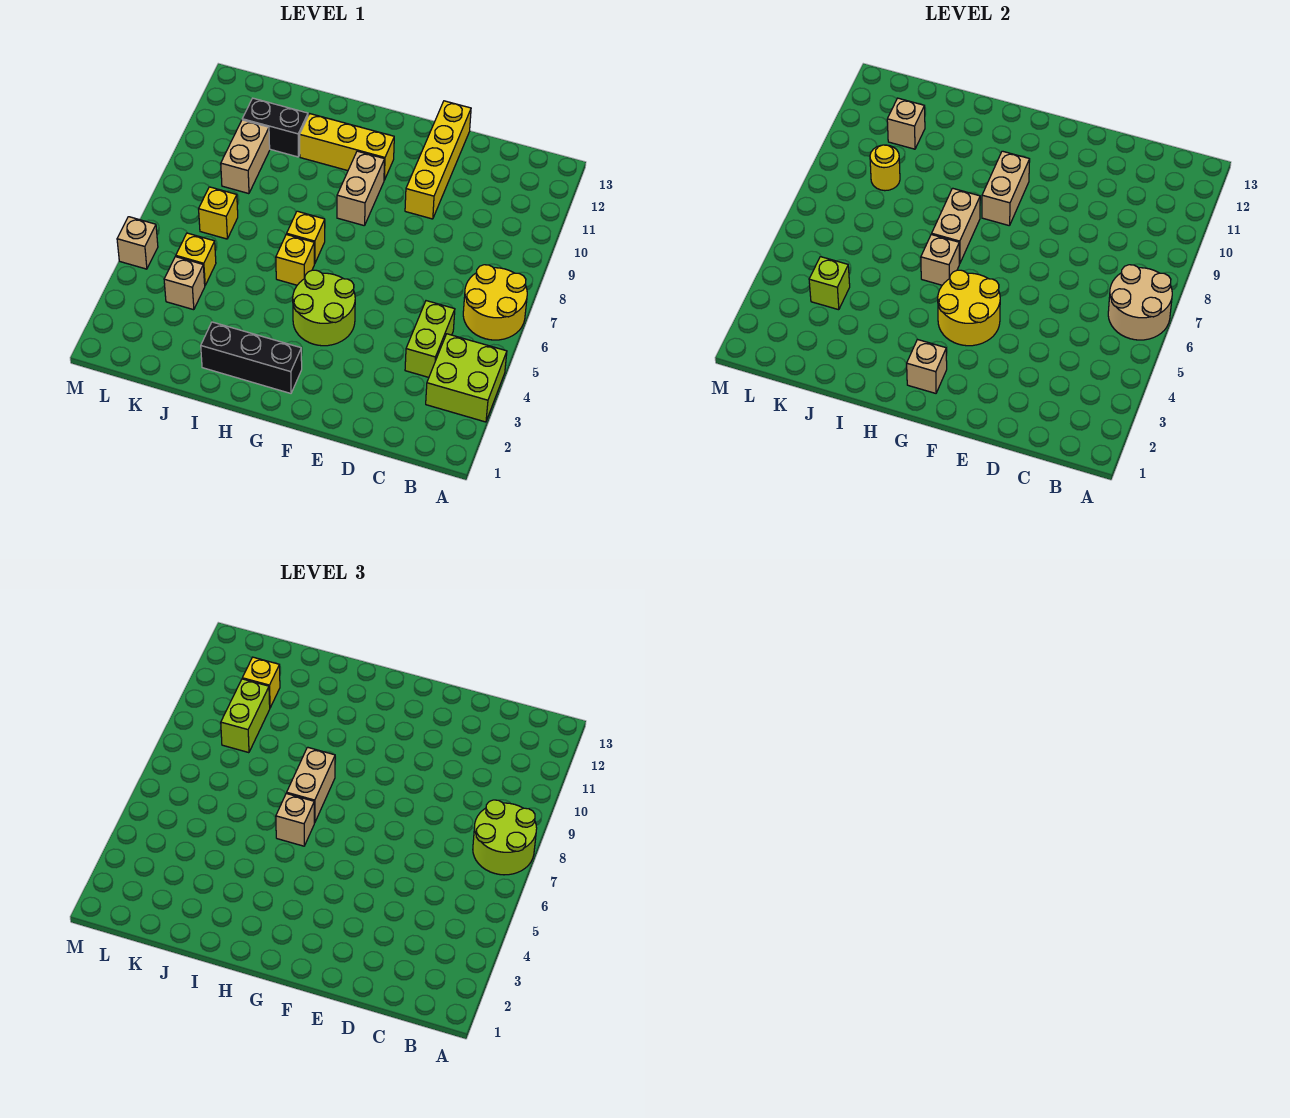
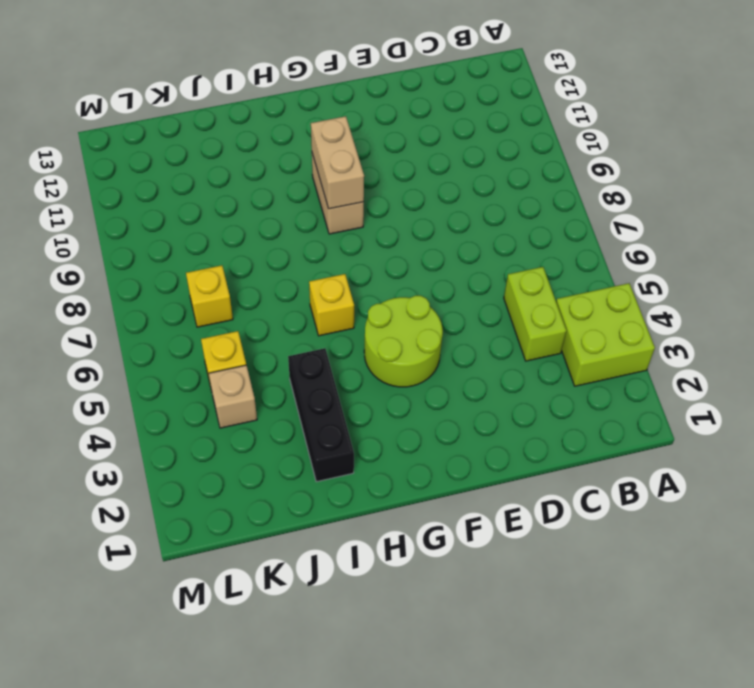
black brick I2:I4 level 1 -> black brick G2:I2 level 1
none -> yellow round brick A6:B7 level 1
none -> yellow brick E10:E13 level 1
none -> yellow brick G11:I11 level 1
none -> yellow brick H7 level 1

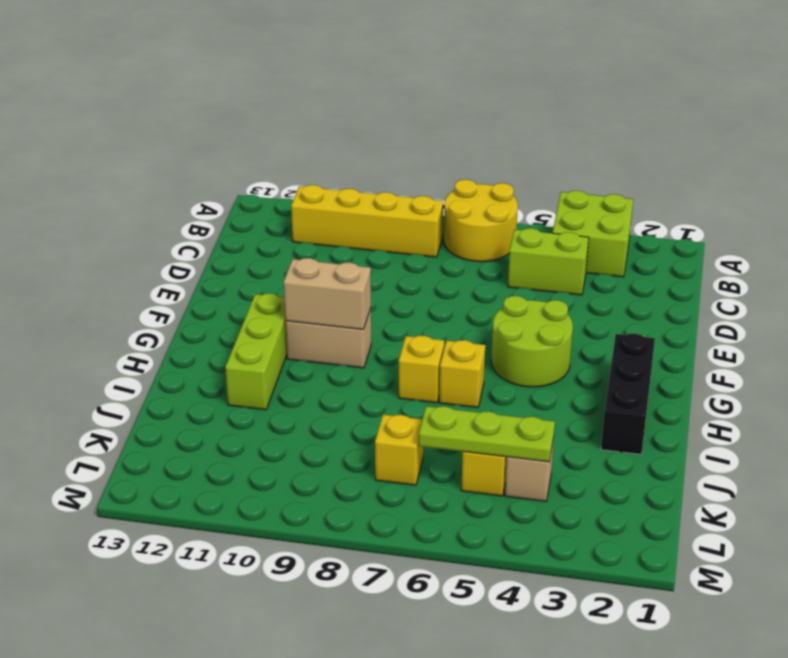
yellow brick B8:B11 level 1 -> yellow brick E10:E13 level 1
lime brick G11:I11 level 1 -> yellow brick G11:I11 level 1
lime plate K4:K6 level 2 -> lime brick K4 level 2
none -> black brick J11:K11 level 1
none -> tan brick K9:K10 level 1
none -> tan brick M5 level 1
none -> tan round brick A6:B7 level 2

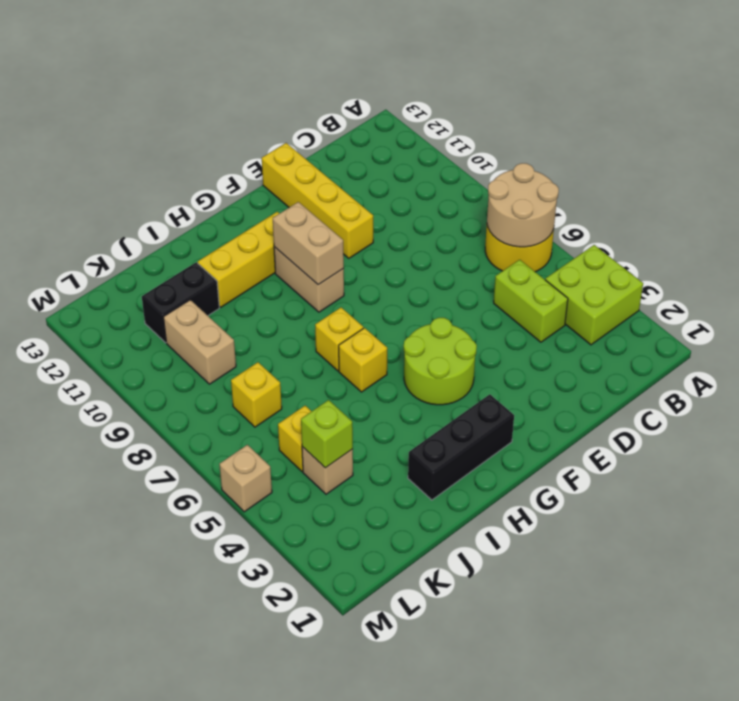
none -> yellow round brick F4:G5 level 2
none -> tan brick G2 level 2
none -> tan brick H6 level 2
none -> tan brick H7:H8 level 2

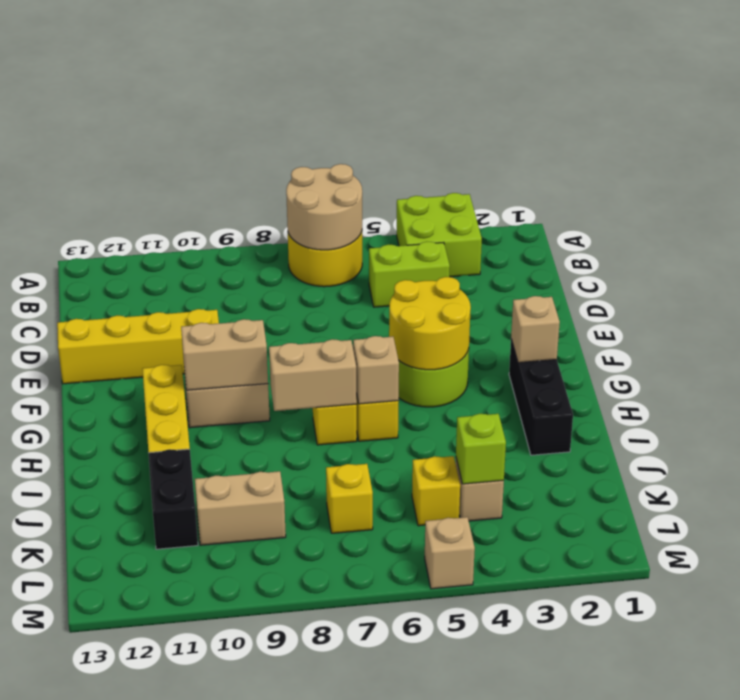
none -> yellow round brick K9 level 2
none -> tan brick K11 level 2
none -> lime round brick A7:B8 level 3
none -> tan brick H6 level 3

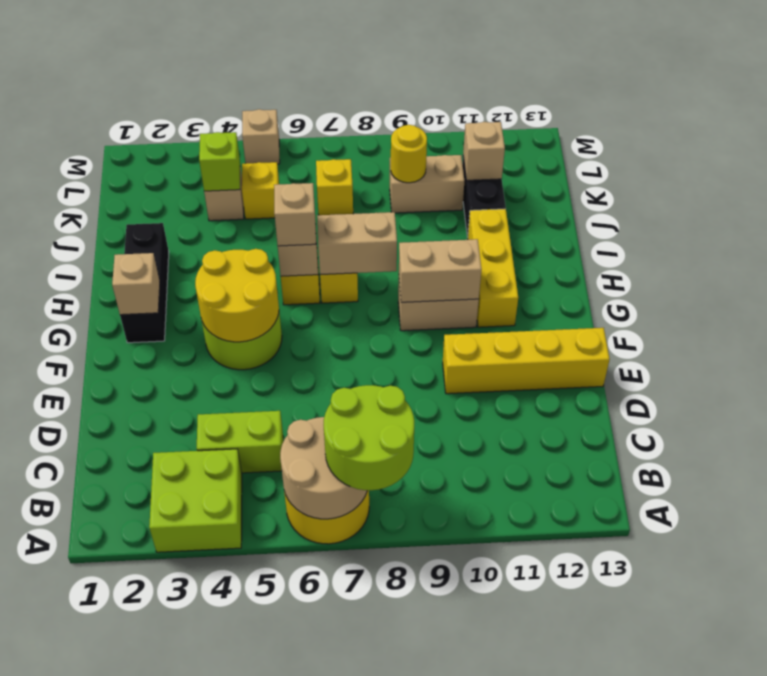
none -> tan brick H7:H8 level 3
none -> lime brick K9:K10 level 3
none -> yellow brick K11 level 3

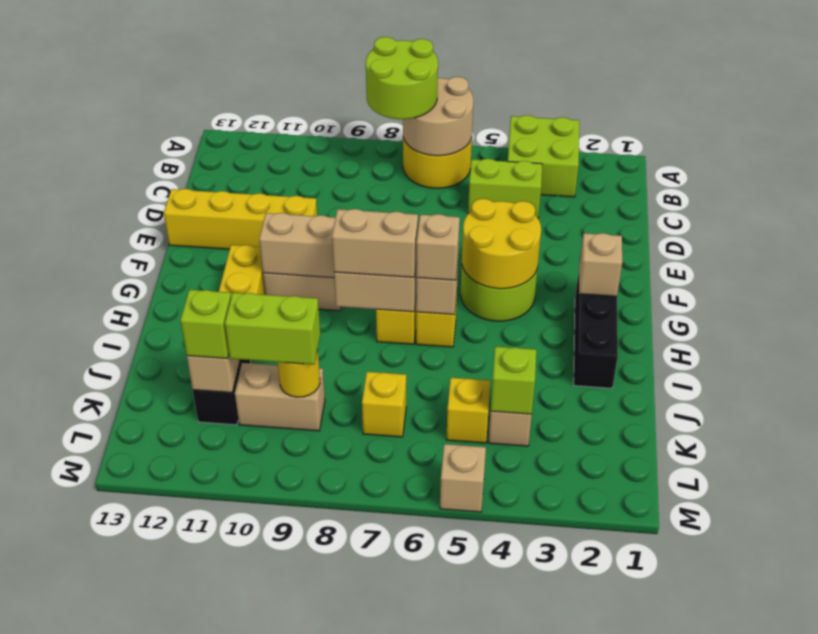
lime brick K11 level 3 -> yellow brick K11 level 3

